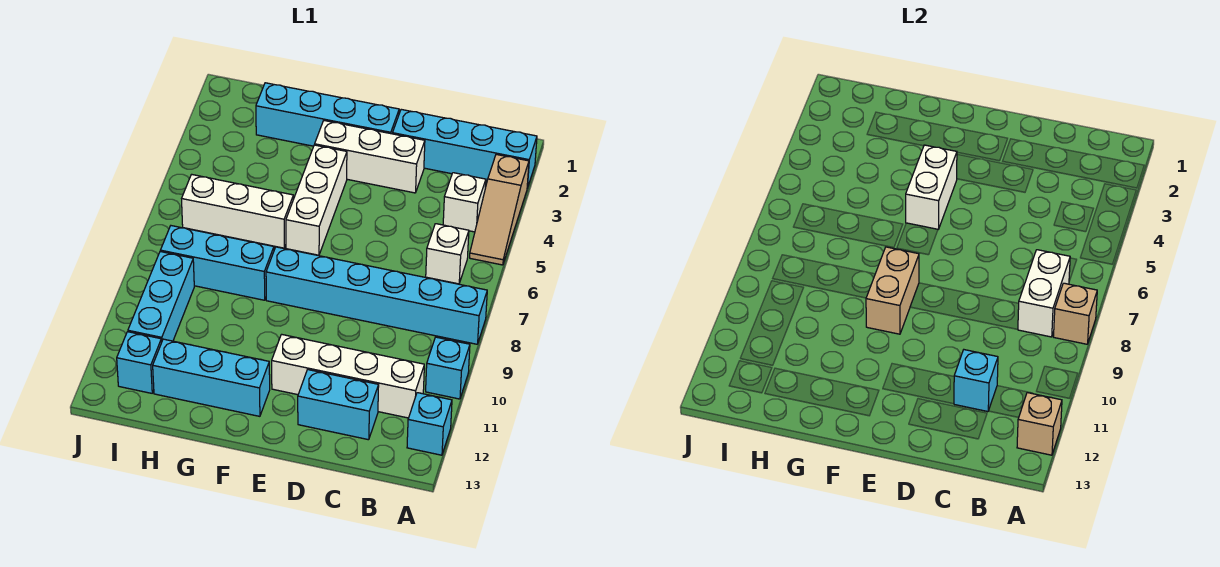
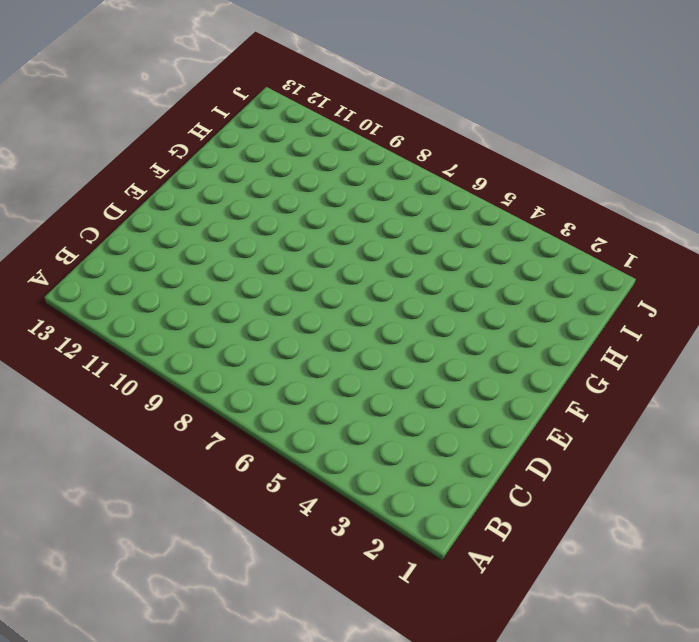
none -> cyan brick A2:D2 level 1
none -> tan slope A3:A5 level 1 top 3
none -> cyan brick A8:F8 level 1

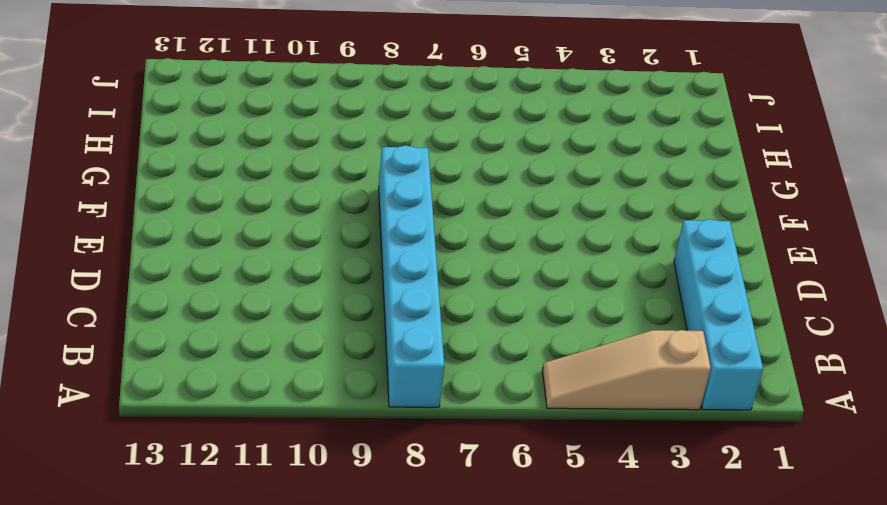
none -> cyan brick A10 level 1
none -> cyan brick A12 level 1
none -> white brick B4 level 1

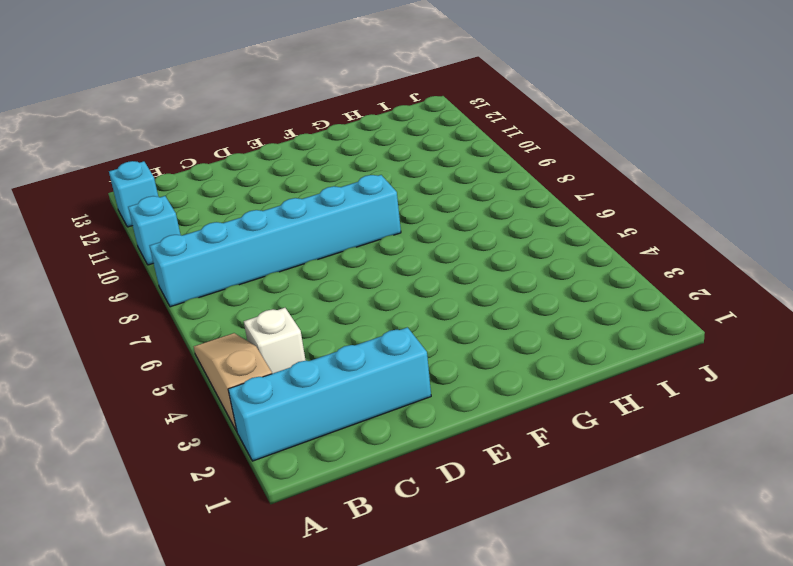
none -> white brick B6 level 1
none -> white brick B11:E11 level 1
none -> cyan brick C12:D12 level 1

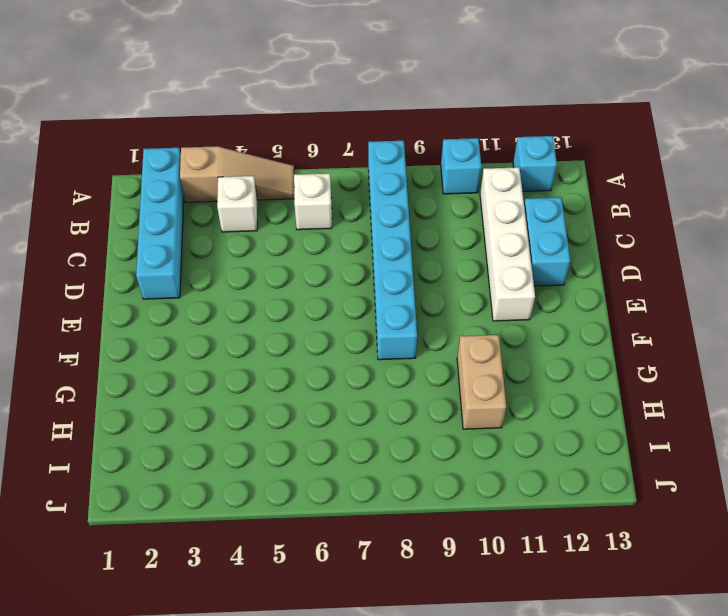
tan brick G10:H10 level 1 -> tan brick F8:F9 level 2
none -> white brick D3:F3 level 1
none -> cyan brick E2:H2 level 1
none -> white brick F4:F6 level 1

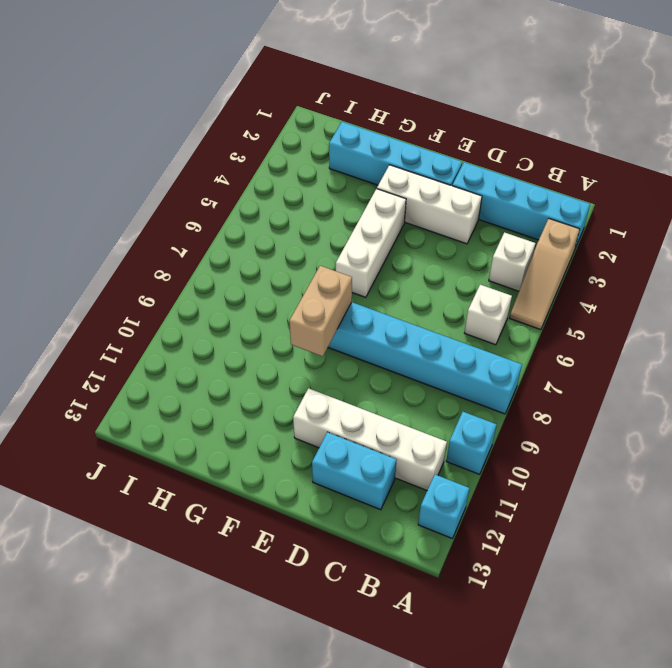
none -> cyan brick F12:H12 level 1
none -> white brick G6:I6 level 1
none -> cyan brick G8:I8 level 1

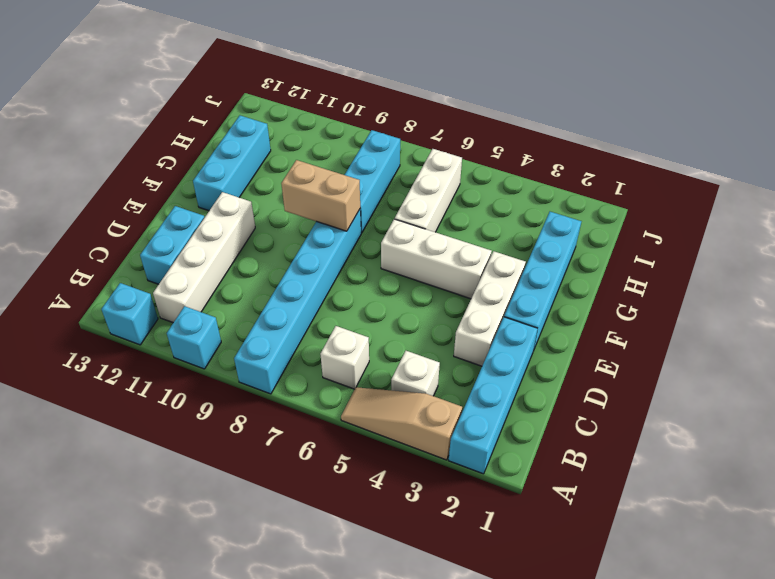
none -> cyan brick I9:I11 level 1
none -> cyan brick I12 level 1
none -> tan brick A8 level 2

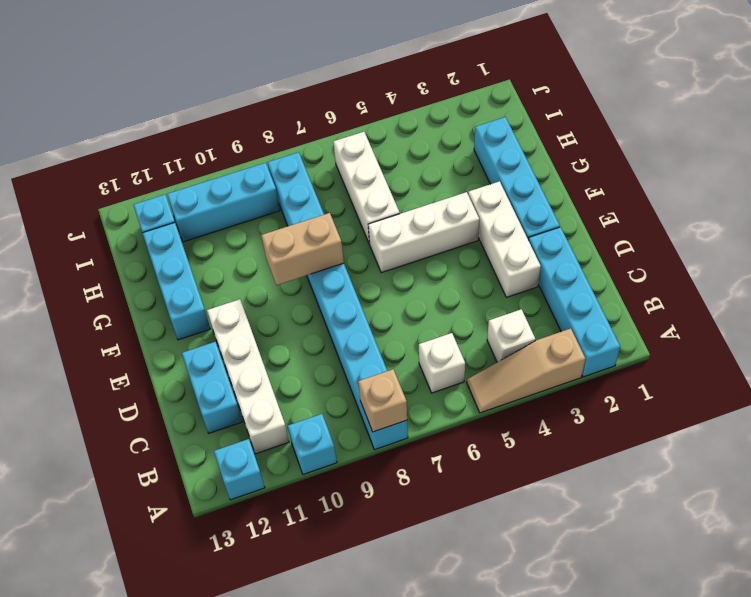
none -> tan brick A12 level 2
none -> white brick B7:B8 level 2
none -> cyan brick C11 level 2

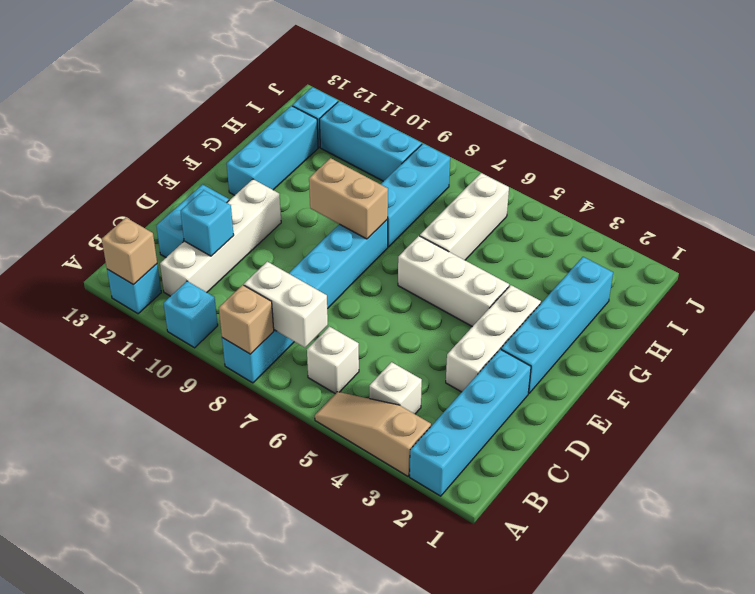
none -> white brick F4:F5 level 2

